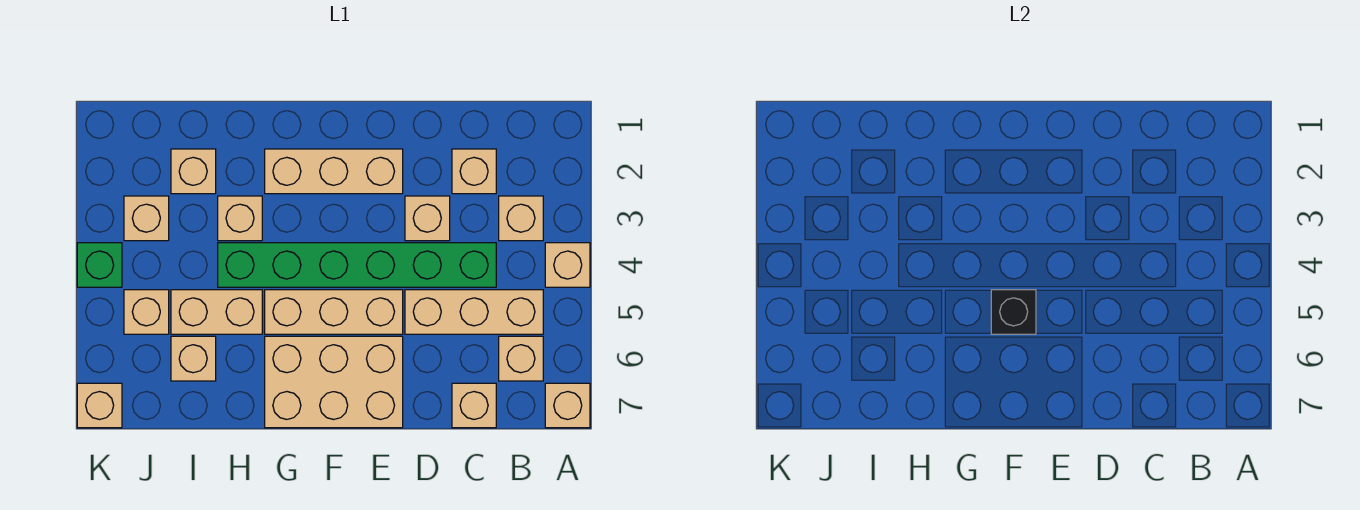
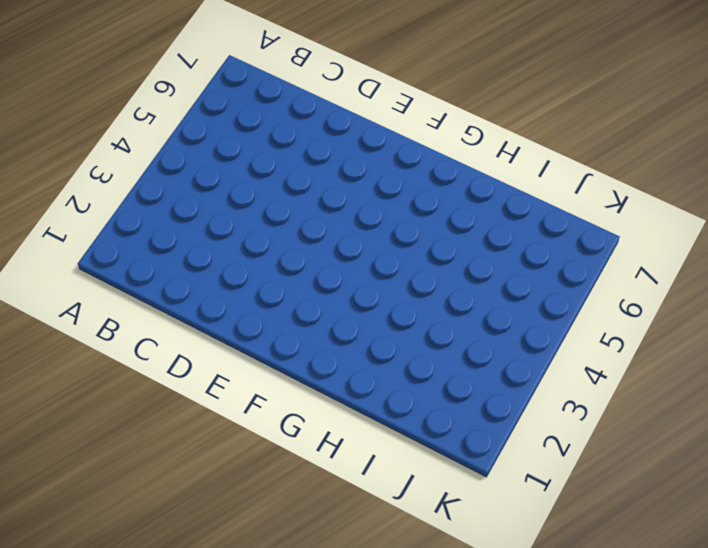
none -> tan brick A4 level 1
none -> tan brick A7 level 1
none -> tan brick B3 level 1

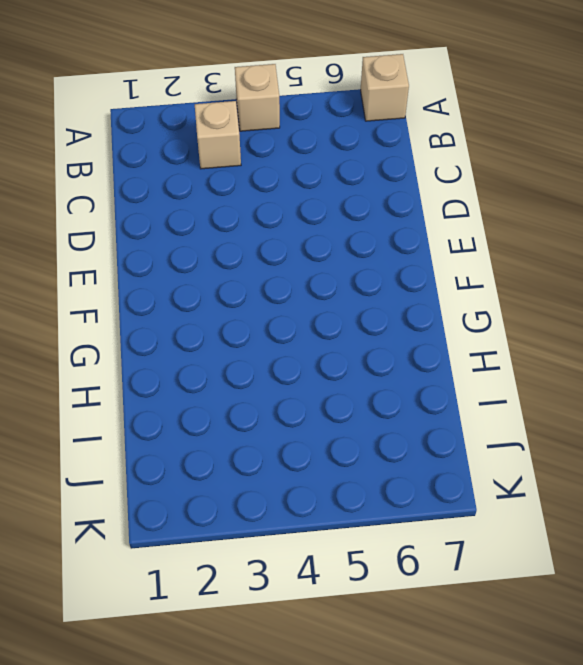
none -> tan brick B5:D5 level 1
none -> tan brick B6 level 1
none -> tan brick C2 level 1

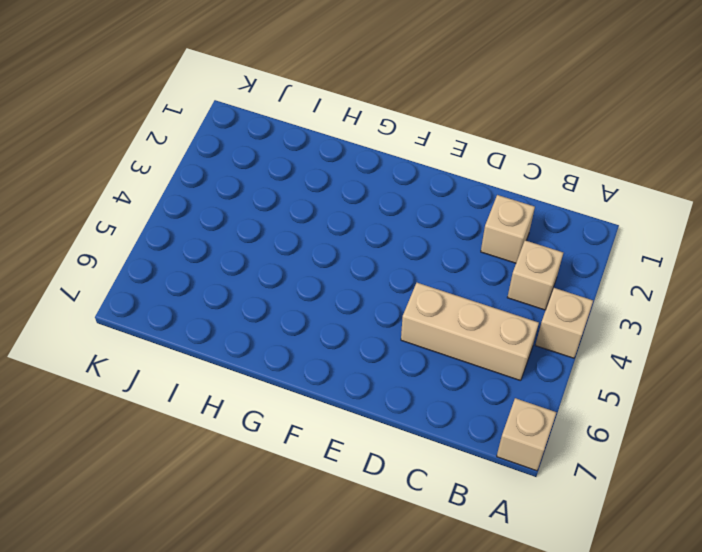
none -> tan brick B6 level 1
none -> green brick C4:H4 level 1
none -> tan brick C7 level 1

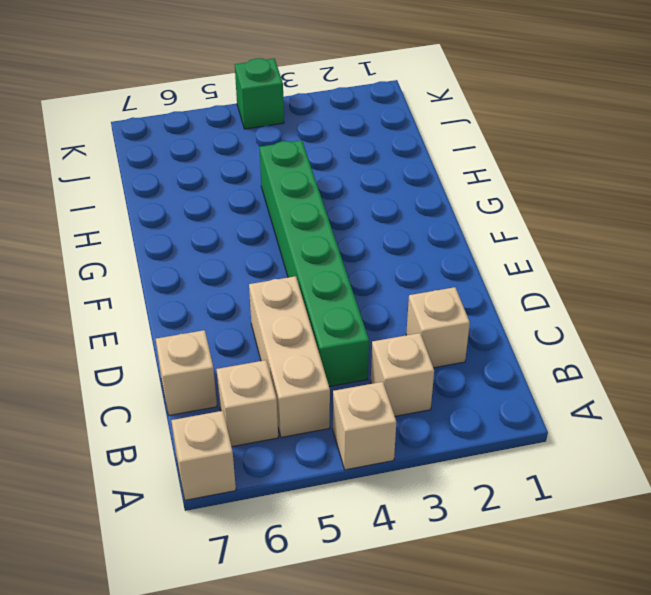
none -> tan brick D3 level 1
none -> tan brick E2:G2 level 1
none -> tan brick E5:G5 level 1

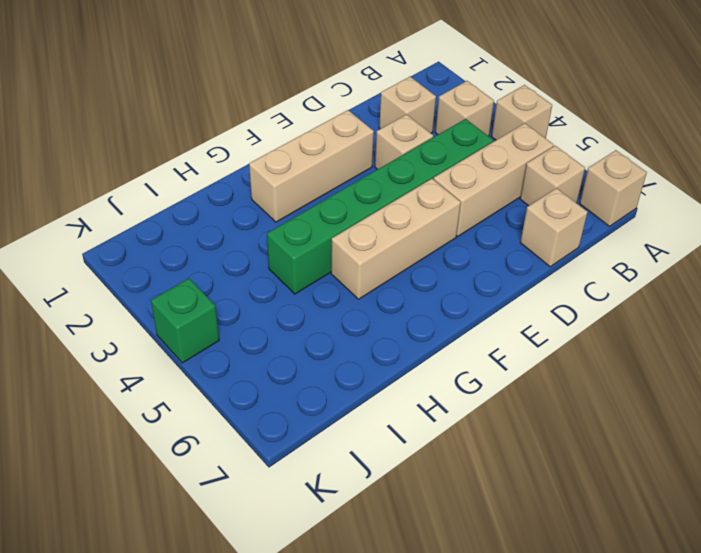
none -> tan brick E6:G7 level 1
none -> tan brick H3 level 1
none -> tan brick H5:I5 level 1

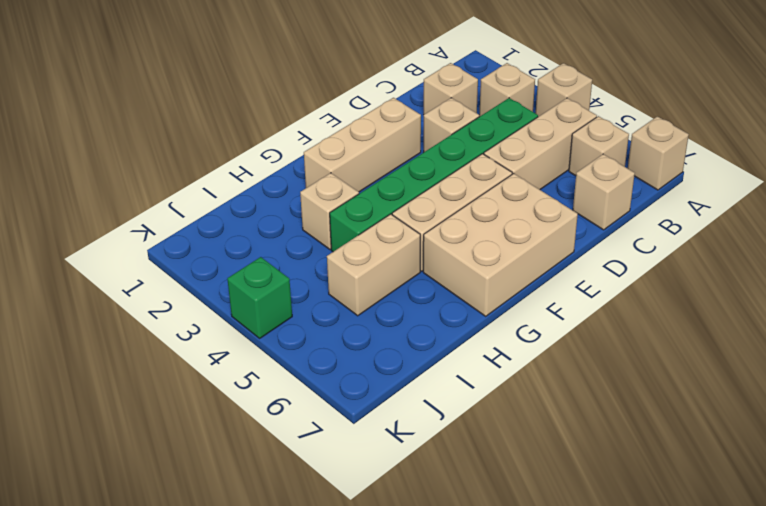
none -> tan brick I2 level 1
none -> tan brick I6 level 1
none -> tan brick J3 level 1

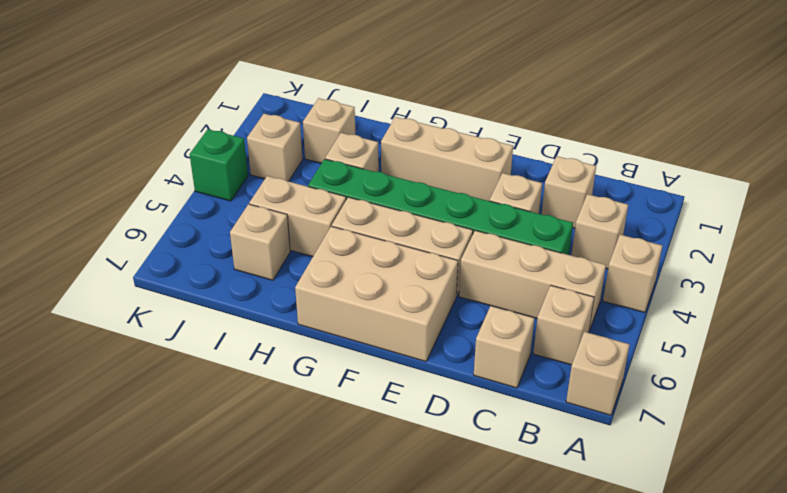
none -> tan brick J5 level 1
none -> tan brick K7 level 1
none -> black brick F5 level 2

